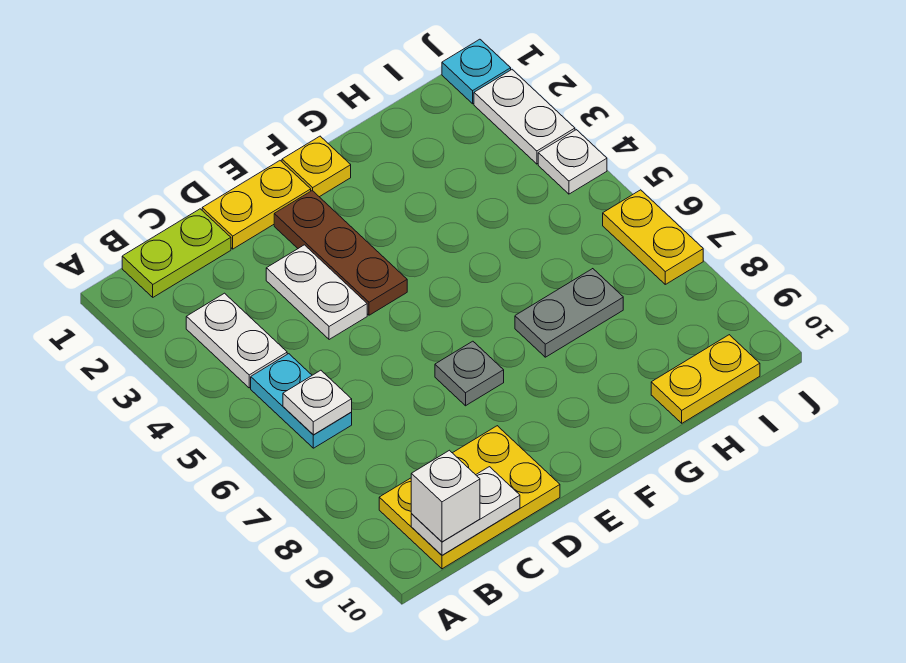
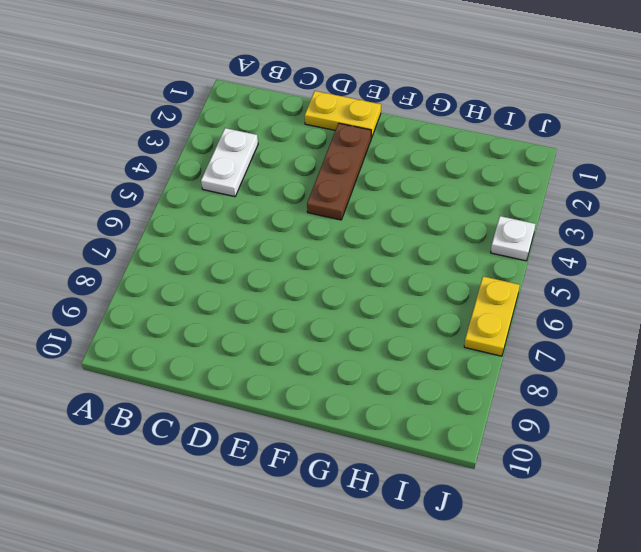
none -> lime plate B1:C1 level 1
none -> cyan plate B5:B6 level 1
none -> yellow plate B9:D10 level 1

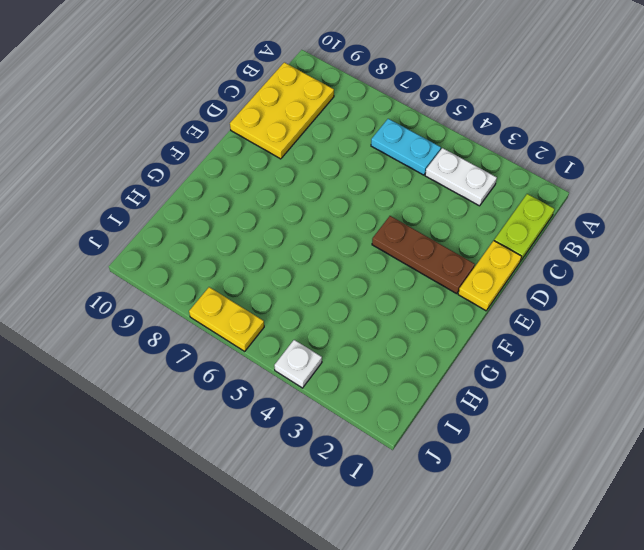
none -> white plate D3:D4 level 1
none -> grey plate E7 level 1
none -> yellow plate F1 level 1

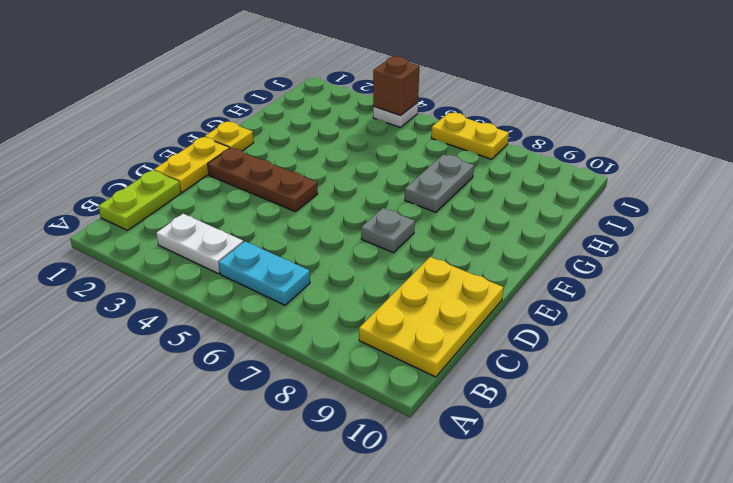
brown brick J4 level 2 -> none
none -> white plate D3:D4 level 1
none -> yellow plate H10:I10 level 1
none -> cyan plate J1 level 1

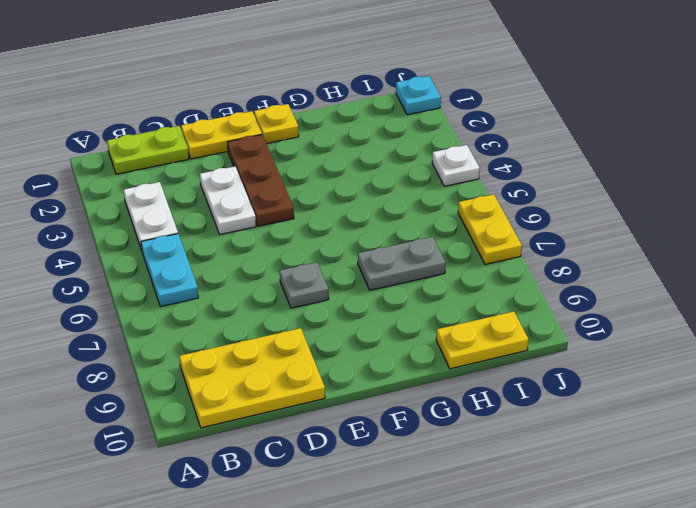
none -> white plate J2:J3 level 1
none -> white plate B6 level 2
none -> white plate B10:C10 level 2

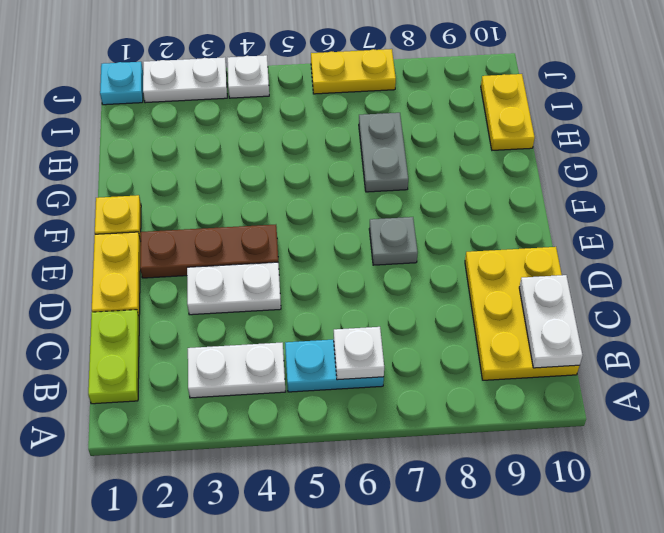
none -> white brick B10 level 3

